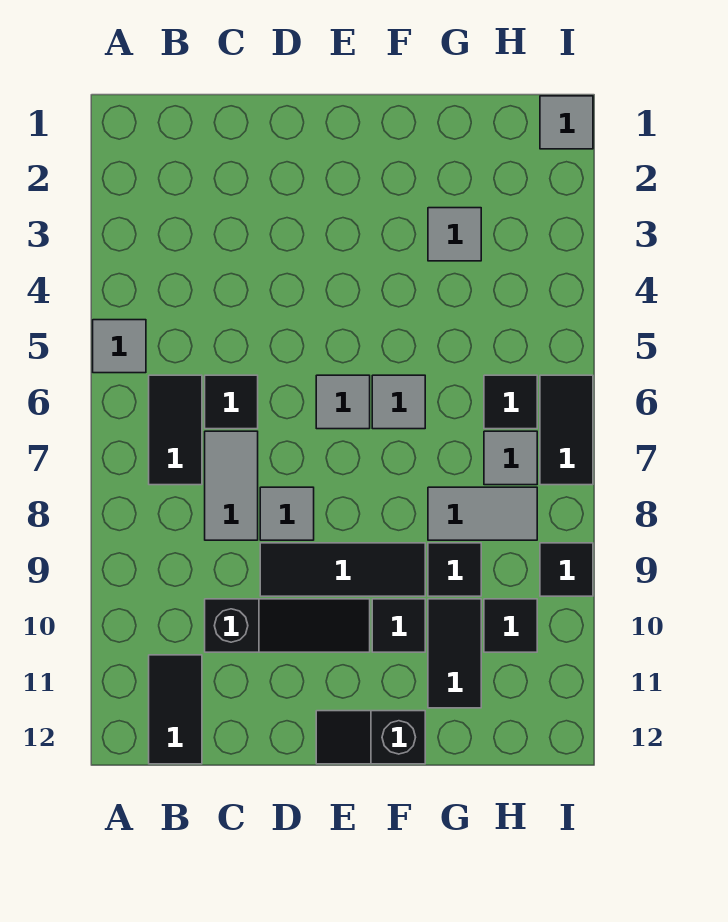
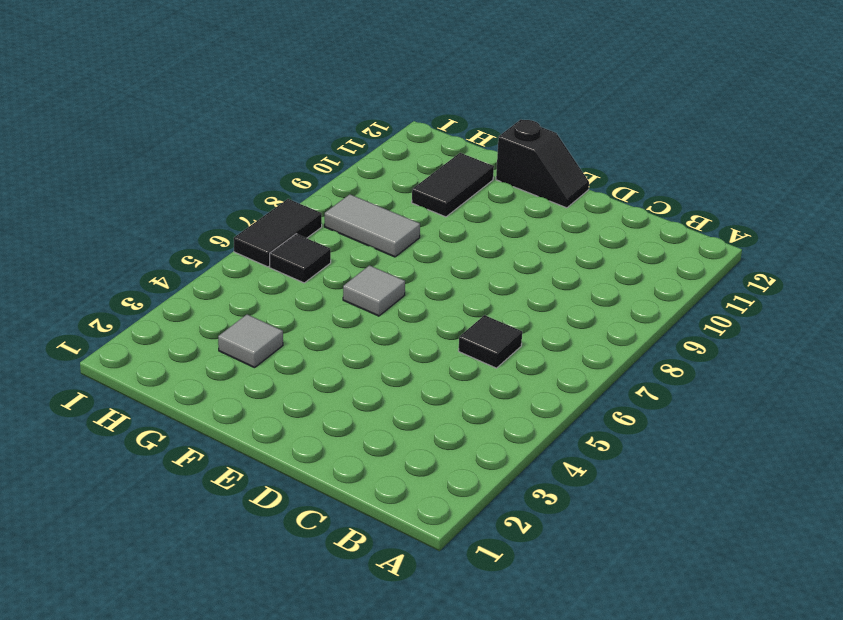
none -> grey tile A5 level 1
none -> black tile B6:B7 level 1
none -> black tile B11:B12 level 1

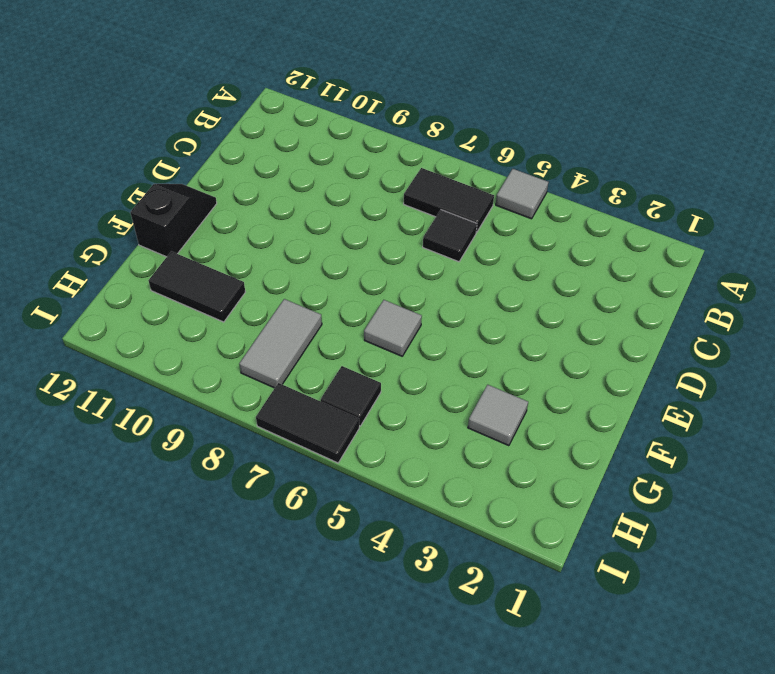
none -> black tile B11:B12 level 1
none -> grey tile C7:C8 level 1
none -> black slope C10:E10 level 1 top C

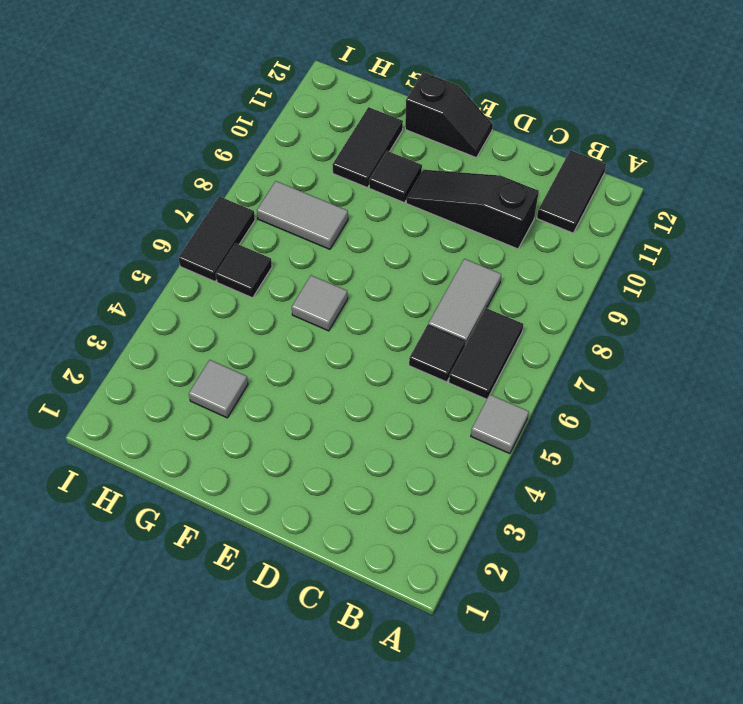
none -> grey tile D8 level 1
none -> black tile D9:F9 level 1
none -> grey tile E6 level 1

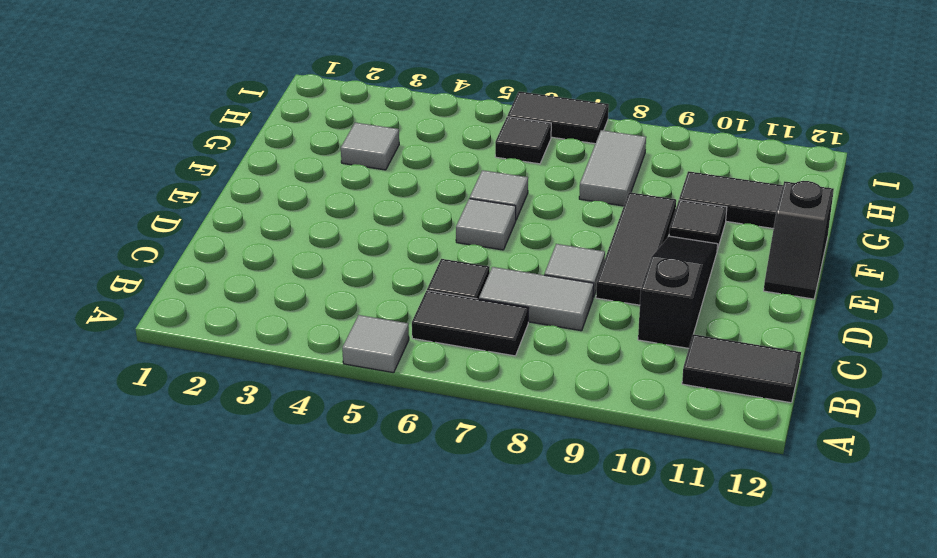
none -> black tile G9 level 1
none -> grey tile H7 level 1
none -> black tile H10 level 1

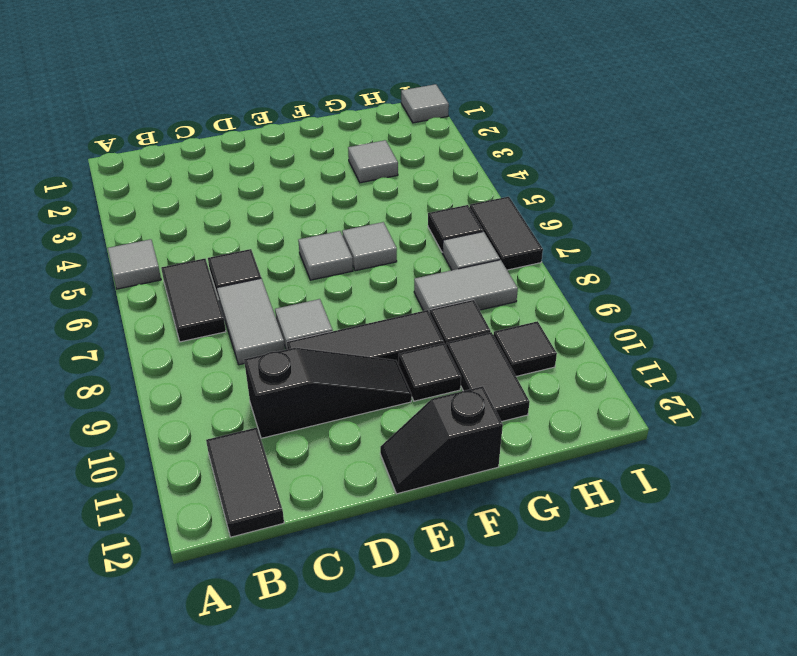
none -> black tile I9 level 1

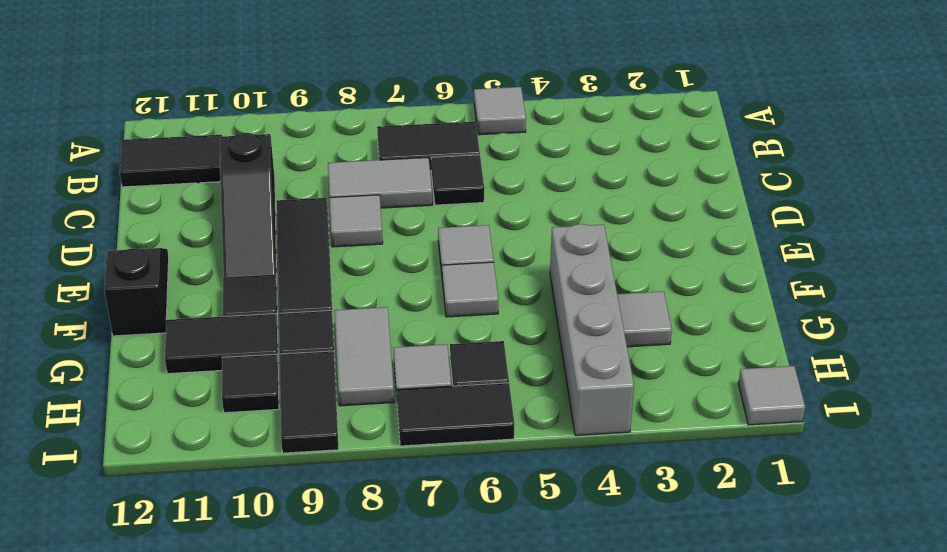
grey brick F4:I4 level 1 -> none
black tile H9:I9 level 1 -> black tile I9 level 1

